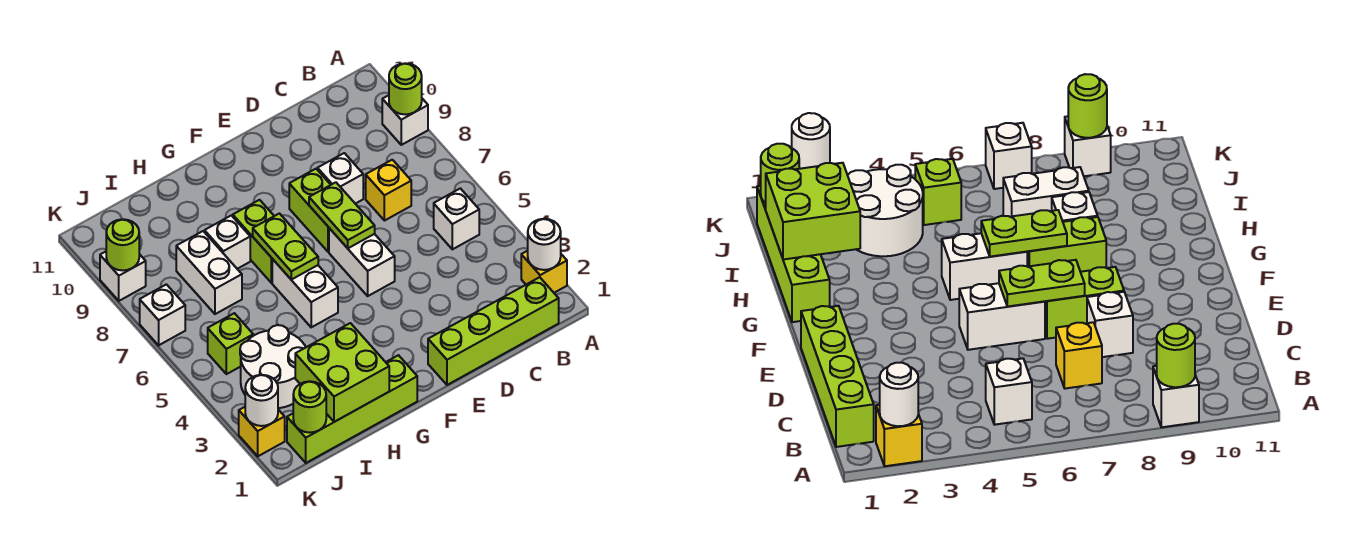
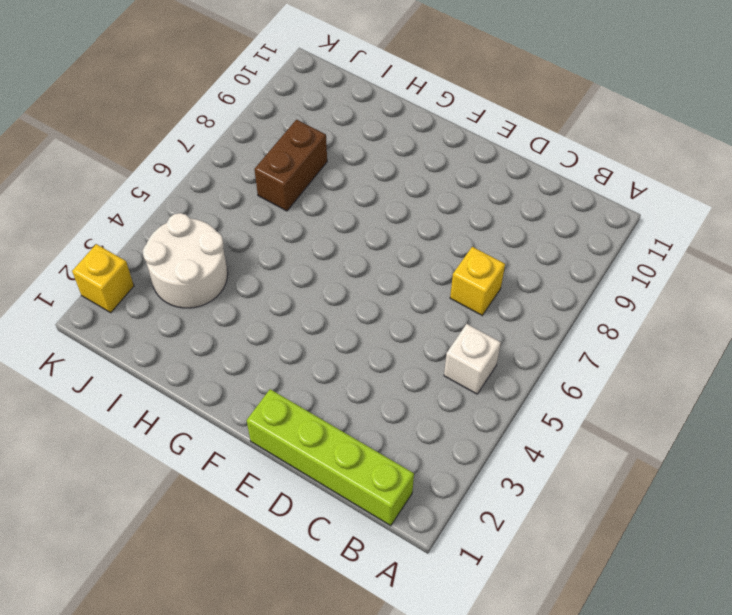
brown brick I7:I8 level 1 -> white brick I7:I8 level 1
none -> yellow brick A2 level 1
none -> white brick A9 level 1
none -> white brick D8 level 1

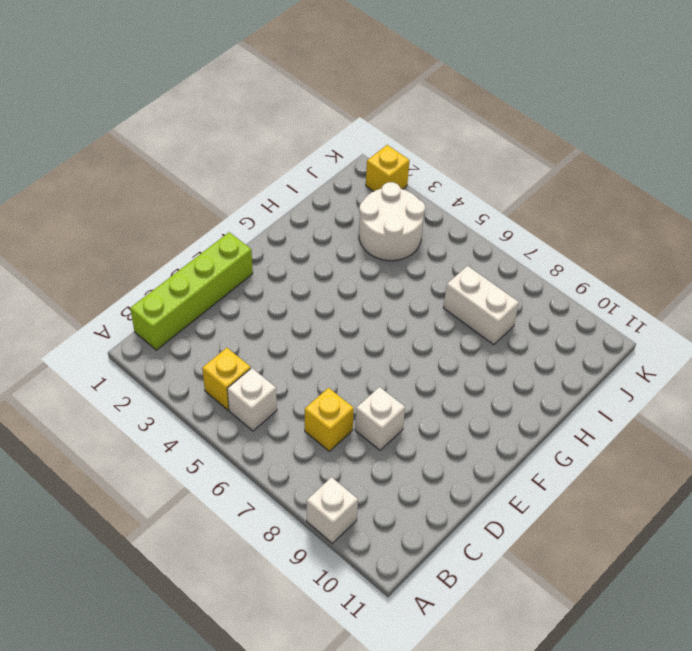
yellow brick B4 level 1 -> yellow brick A2 level 1
none -> white brick E5:E6 level 1
none -> lime brick E7:E8 level 1
none -> lime brick G1:J1 level 1

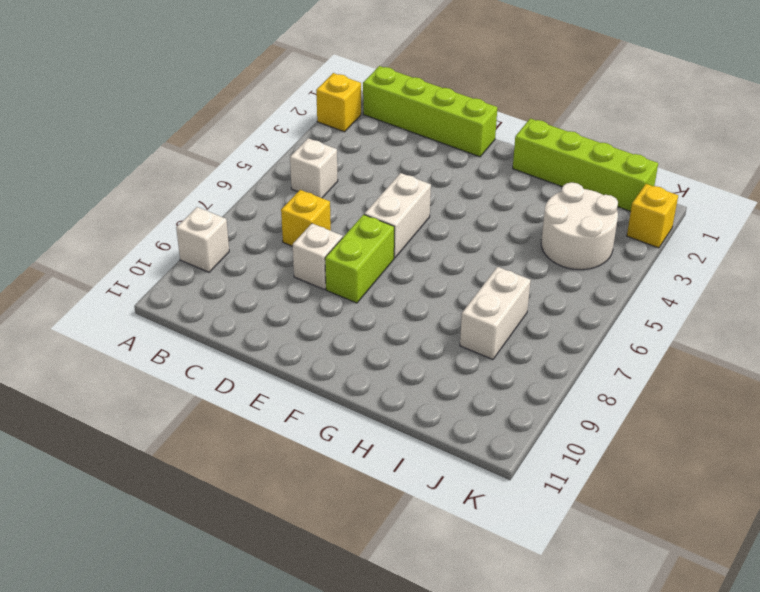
none -> white brick G5:G6 level 1
none -> lime brick G7:G8 level 1
none -> white brick H8 level 1

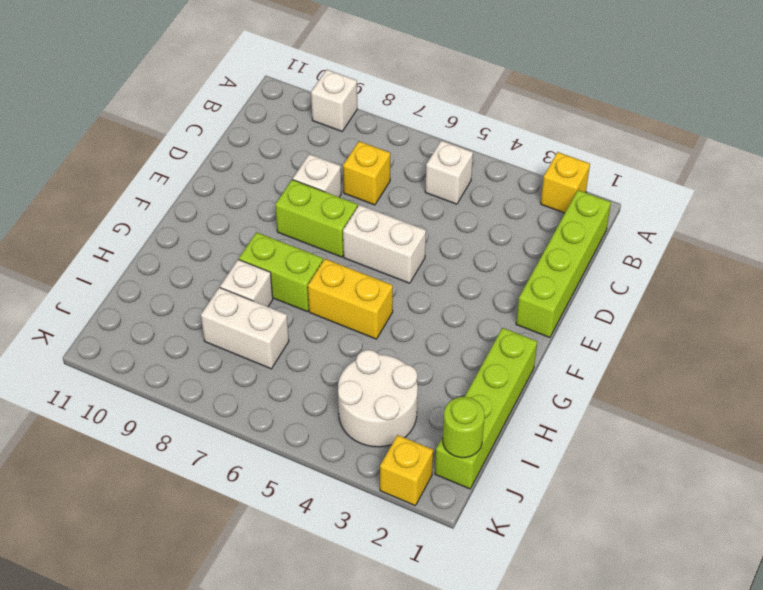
yellow brick G5:G6 level 1 -> white brick G5:G6 level 1
none -> lime brick J5 level 1
none -> white brick K7 level 1
none -> white brick K9 level 1

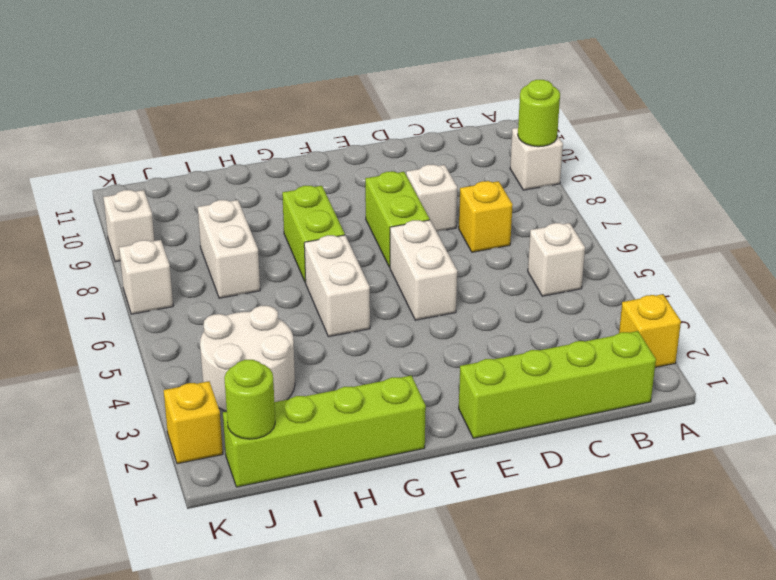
none -> white brick H8 level 1
none -> lime brick J5 level 1
none -> white round brick A2 level 2

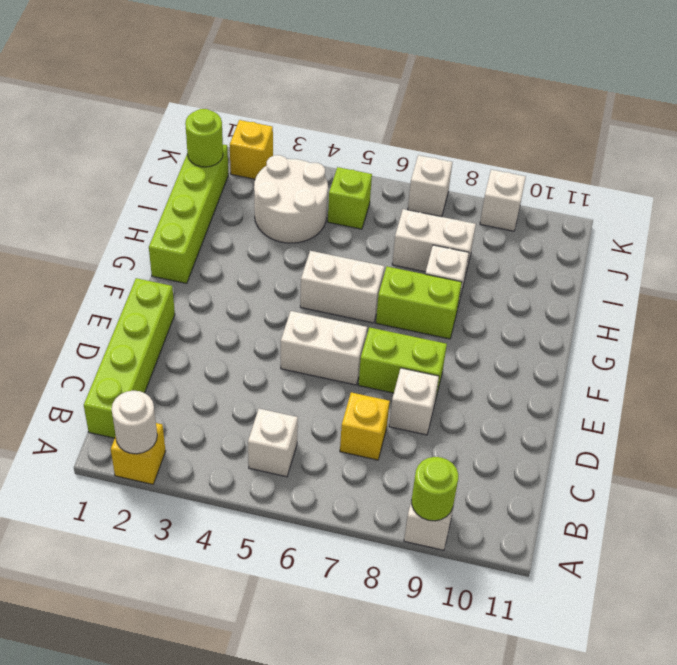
none -> lime plate E6:E7 level 2
none -> lime plate G6:G7 level 2
none -> lime brick H1:I2 level 2

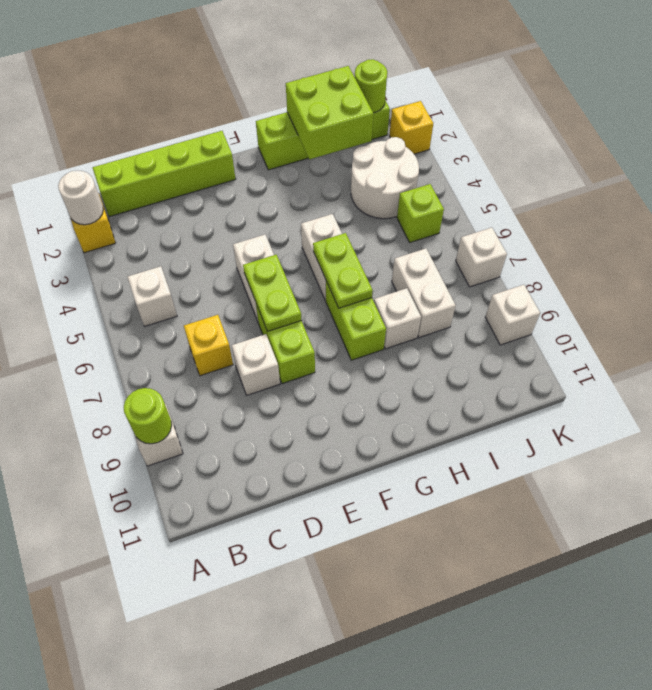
none -> white round brick K2 level 2
none -> lime round brick K9 level 2

